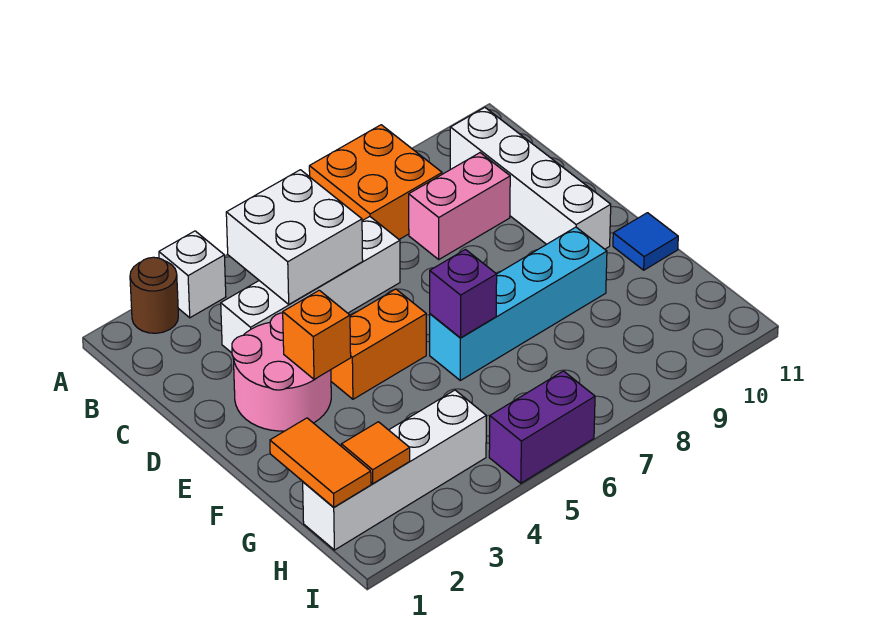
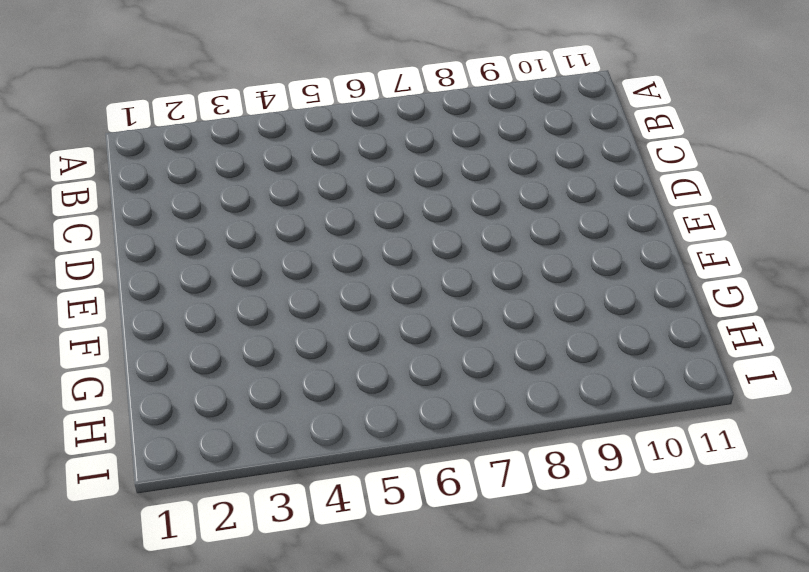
none -> brown round brick A2 level 1
none -> white brick A3 level 1
none -> orange brick A7:B8 level 1

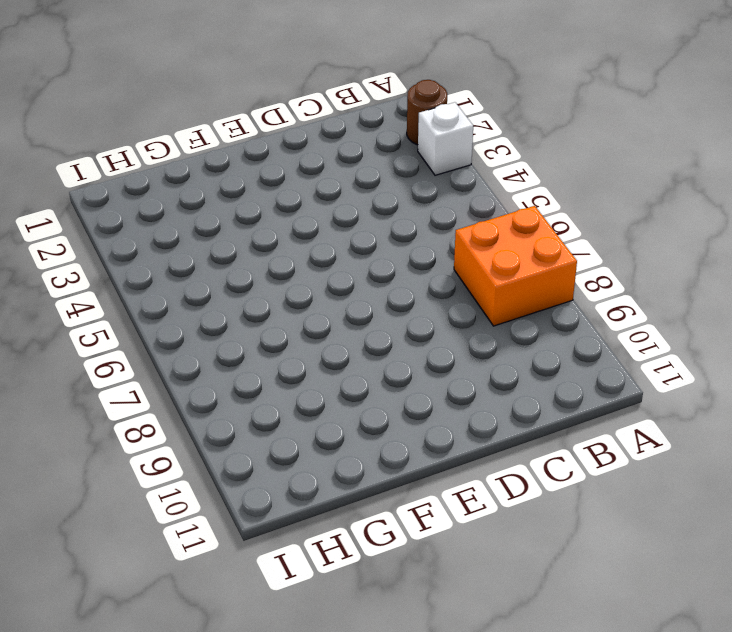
none -> white brick B10:E10 level 1
none -> white brick C3:C6 level 1
none -> pink brick C8:C9 level 1

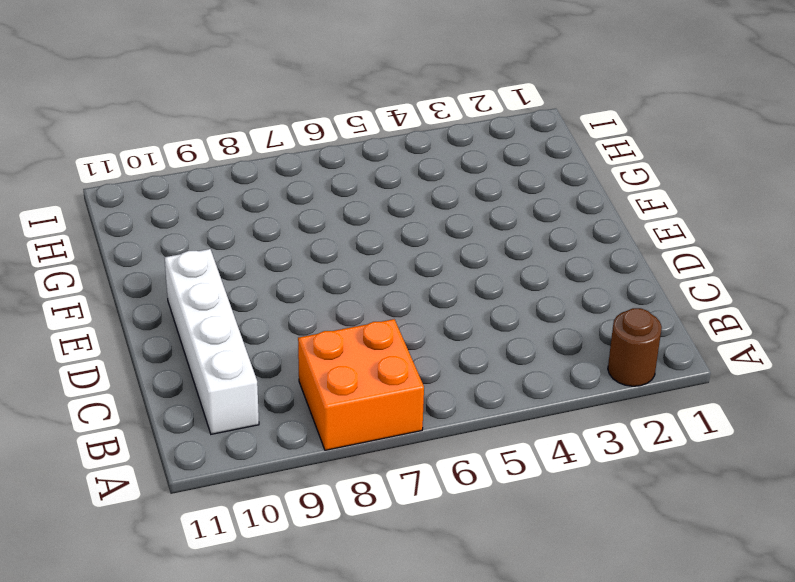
none -> white brick A3 level 1
none -> white brick C3:C6 level 1
none -> pink brick C8:C9 level 1

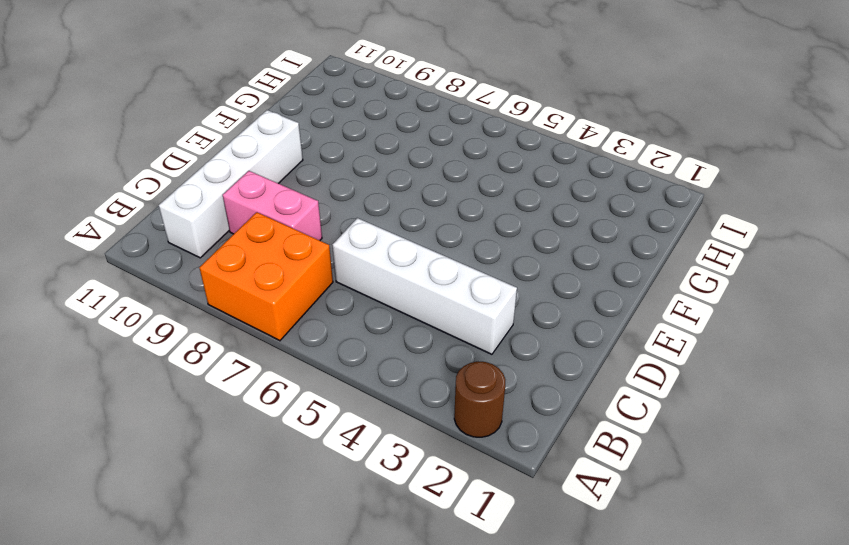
none -> white brick A3 level 1
none -> pink round brick D2:E3 level 1
none -> orange brick E4:E5 level 1

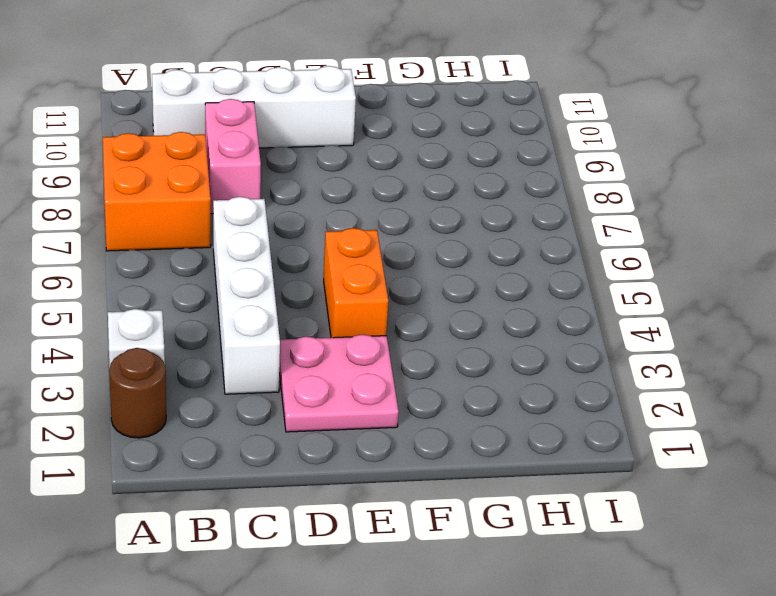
pink plate D2:E3 level 1 -> pink round brick D2:E3 level 1
none -> cyan brick F6:F9 level 1
none -> blue tile F11 level 1
none -> white brick H1:H4 level 1

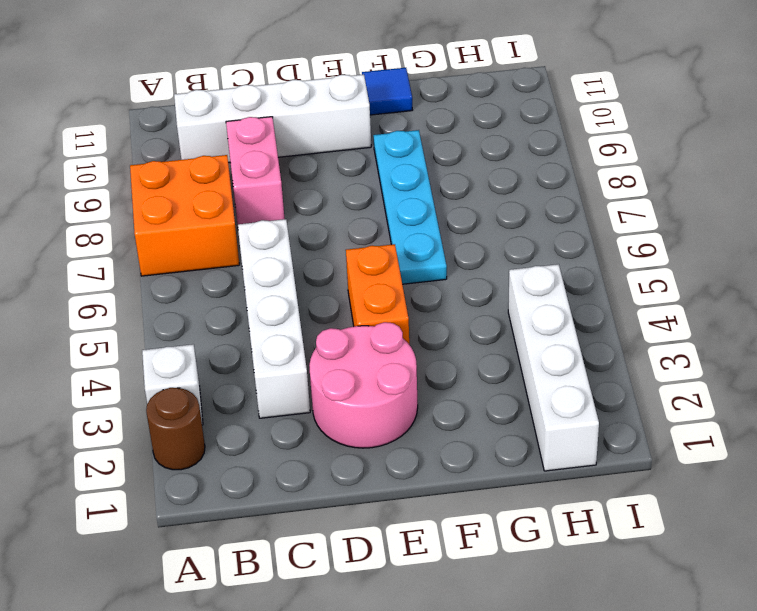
cyan plate F6:F9 level 1 -> cyan brick F6:F9 level 1
none -> purple brick I5:I6 level 1
none -> white brick B4:C5 level 2
none -> orange brick E3 level 2

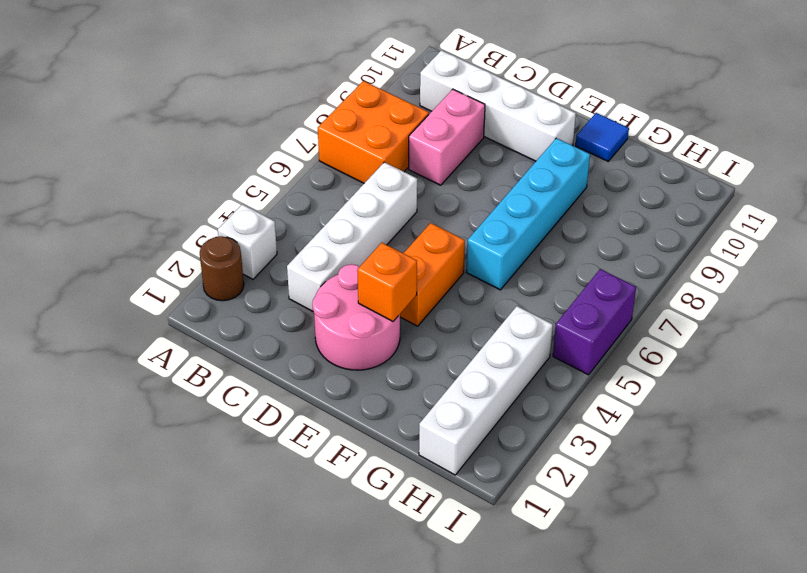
none -> white brick B4:C5 level 2
none -> purple brick F6 level 2
none -> orange tile G1:H1 level 2

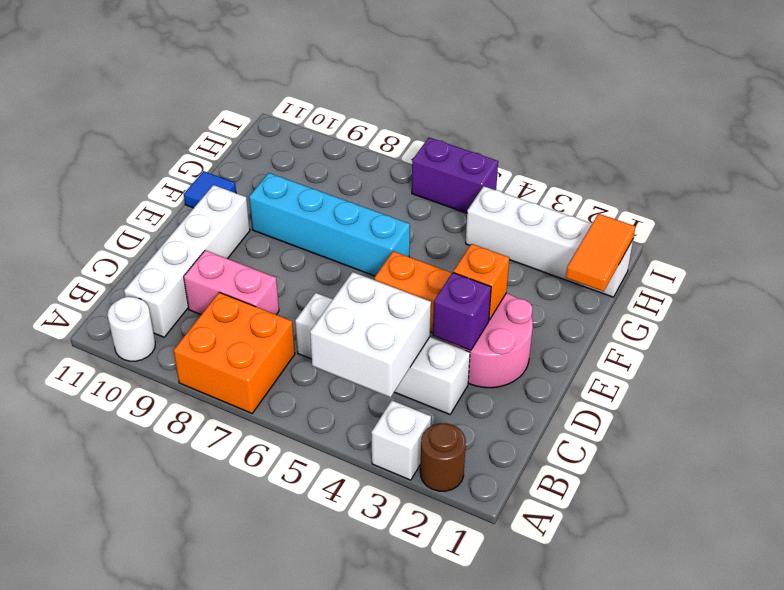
white round brick A10 level 1 -> none
purple brick D3 level 2 -> purple brick F6 level 2
none -> orange tile H2 level 2

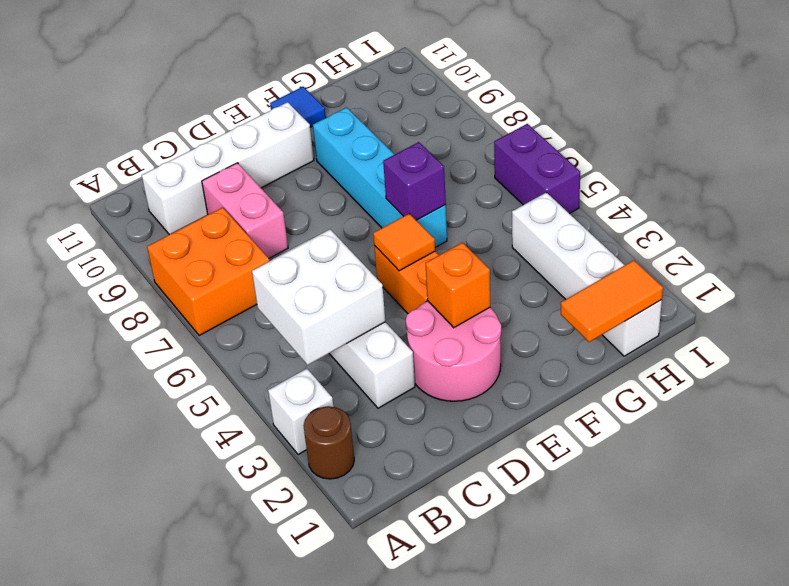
orange tile E5 level 2 -> orange tile H2 level 2

